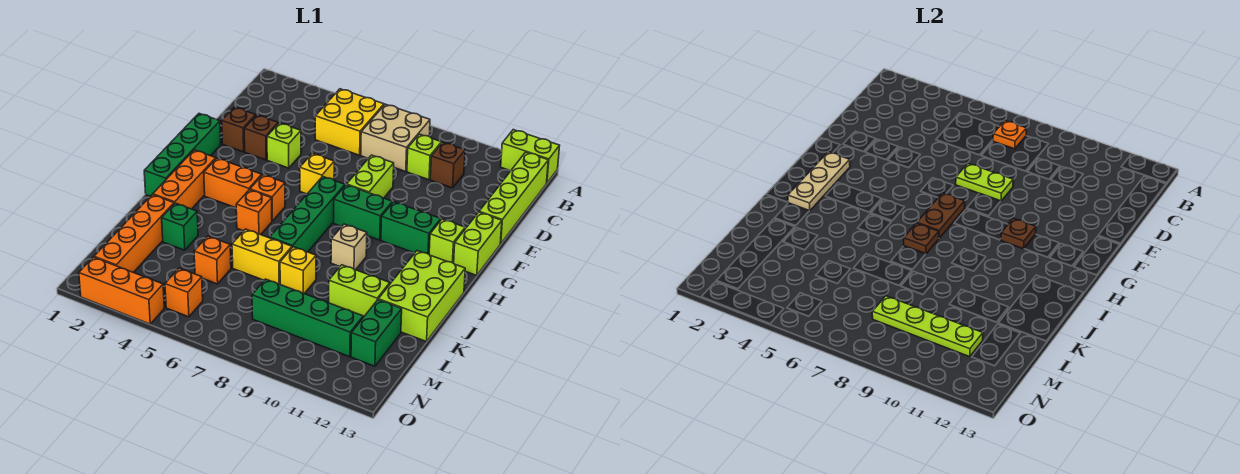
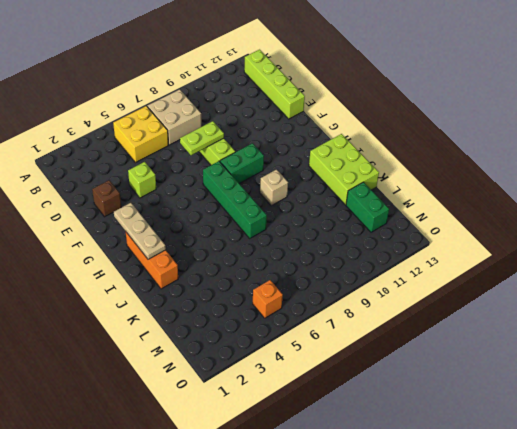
none -> lime brick A12:A13 level 1
none -> lime brick C9 level 1
none -> brown brick C10 level 1
none -> brown brick E3 level 1

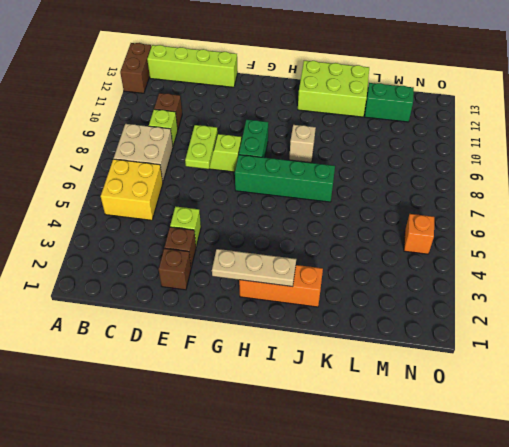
brown brick A12:A13 level 1 -> lime brick A12:A13 level 1
none -> green brick F1:I1 level 1
none -> yellow brick F6 level 1
none -> lime brick F13:G13 level 1
none -> green brick G10:G11 level 1

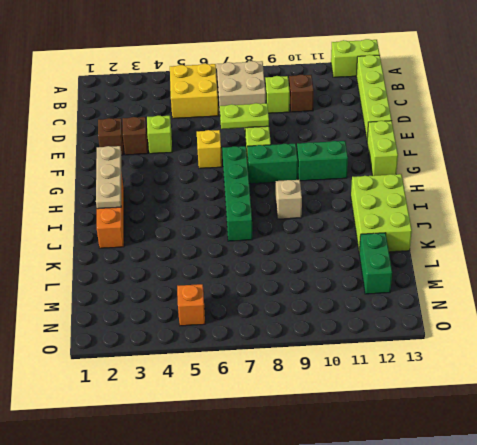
none -> green brick F1:I1 level 1
none -> lime brick G12 level 1
none -> orange brick H3:H4 level 1
none -> orange brick H5 level 1

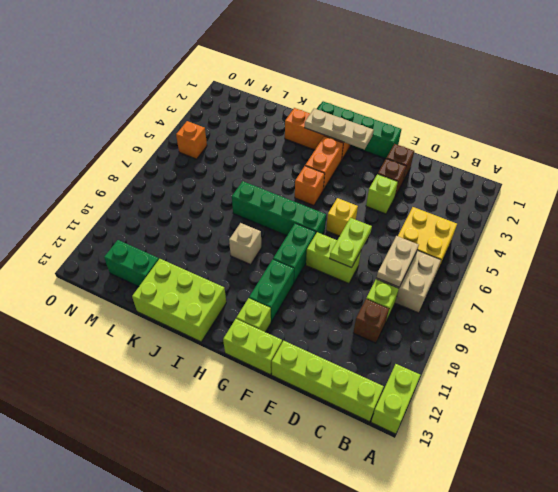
tan plate C7:C8 level 2 -> none
none -> orange brick I5 level 1
none -> orange brick K2:N2 level 1
none -> green brick K3 level 1
none -> yellow brick K6:K7 level 1

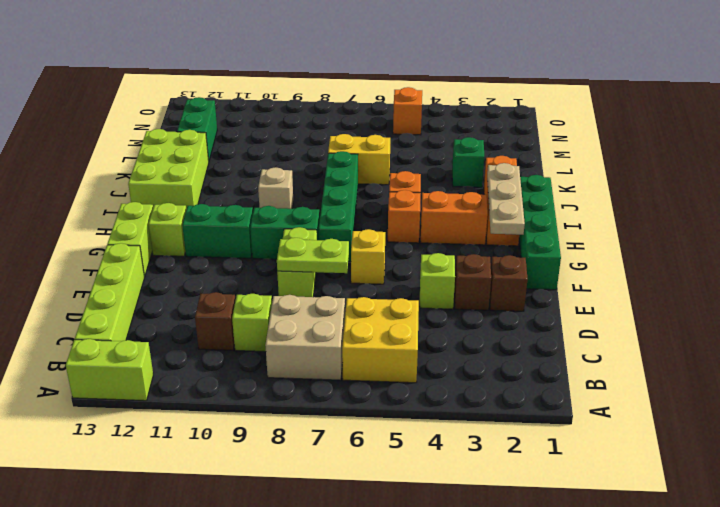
none -> orange brick K2:N2 level 1
none -> yellow brick K8 level 1
none -> lime brick K10:K11 level 1
none -> orange brick L5 level 1

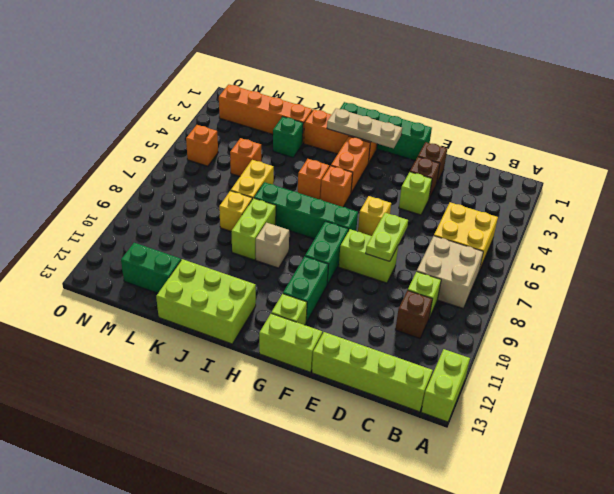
lime brick J8:J9 level 1 -> lime brick K10:K11 level 1
none -> green brick M8:M11 level 1
none -> orange brick O2:O4 level 1
none -> orange plate B7 level 2
none -> brown plate G7:H7 level 2

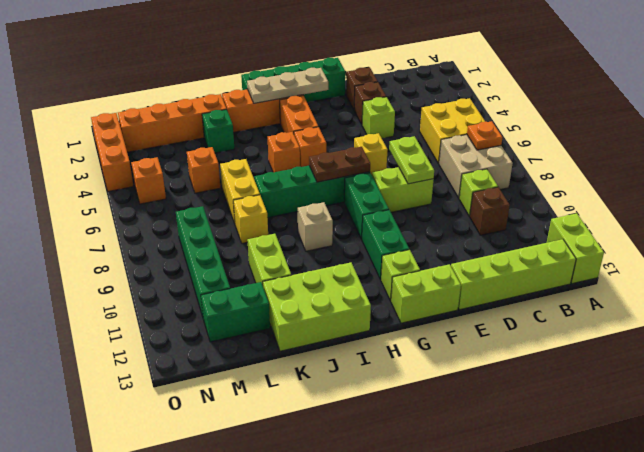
none -> brown plate G10 level 2
none -> brown plate I7 level 2
none -> lime plate M8:M11 level 2

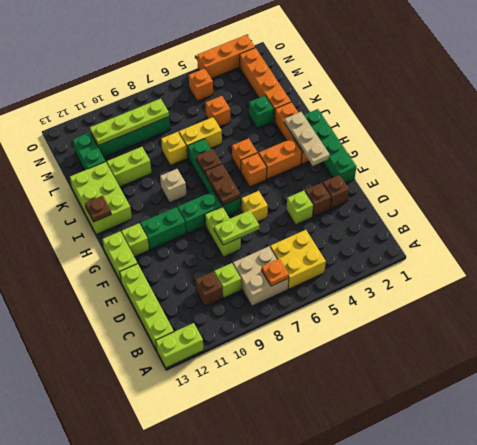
brown plate I13 level 2 -> brown plate G10 level 2

